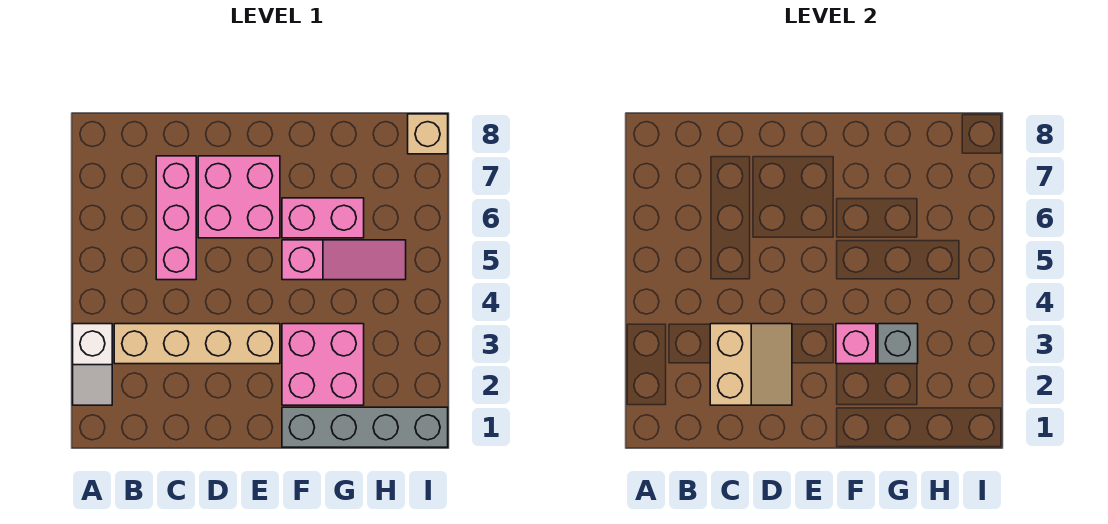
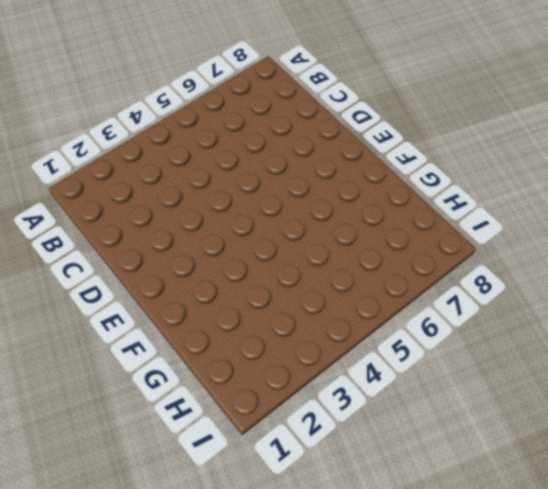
none -> white slope A2:A3 level 1 top 3
none -> tan brick B3:E3 level 1
none -> pink brick C5:C7 level 1

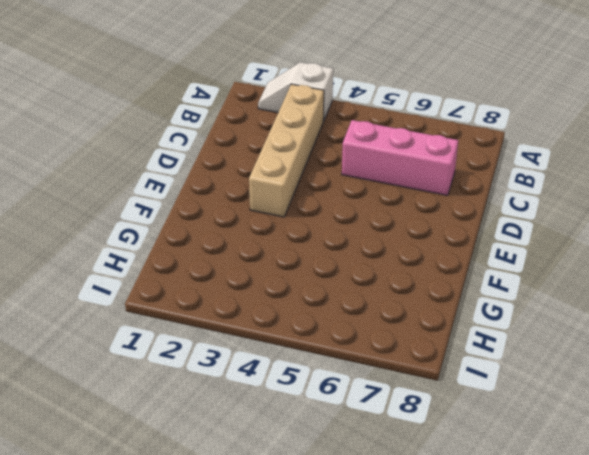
none -> pink brick D6:E7 level 1
none -> grey brick F1:I1 level 1
none -> pink brick F2:G3 level 1

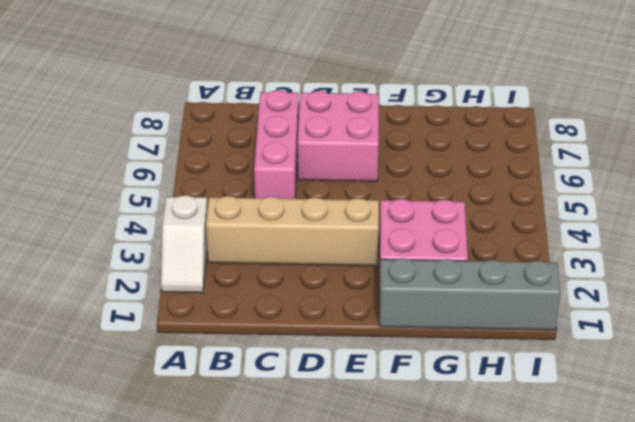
none -> pink slope F5:H5 level 1 top F
none -> pink brick F6:G6 level 1
none -> tan brick I8 level 1

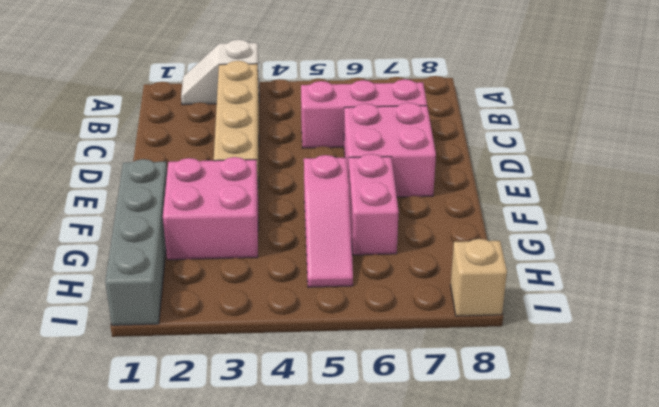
none -> tan slope C2:D3 level 2 top C
none -> pink brick F3 level 2
none -> grey brick G3 level 2

